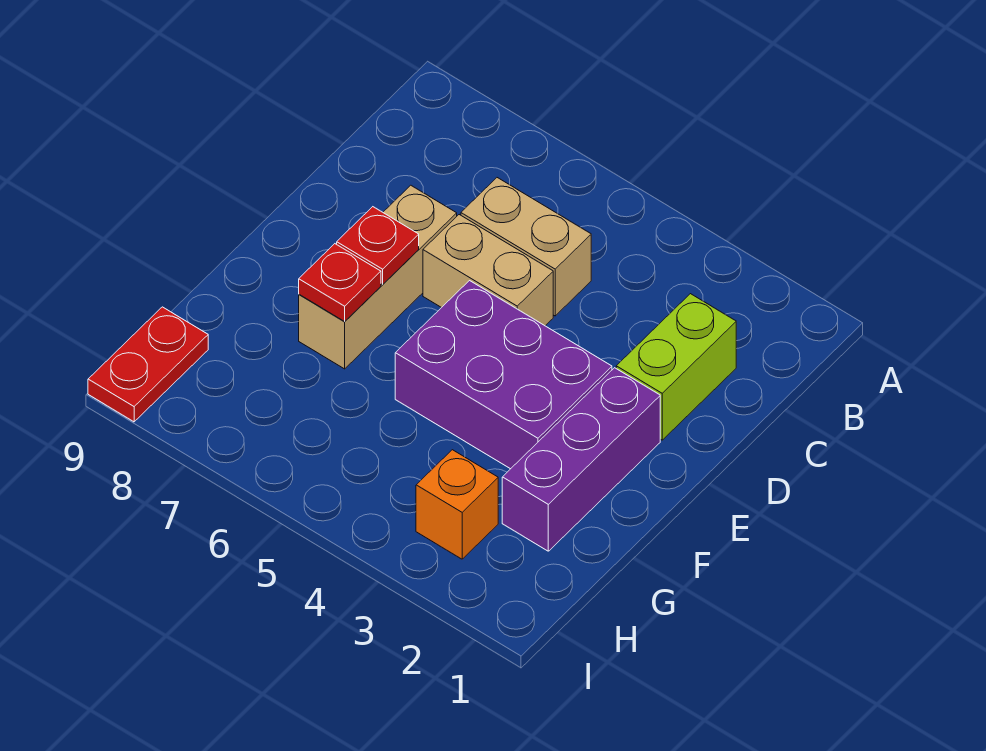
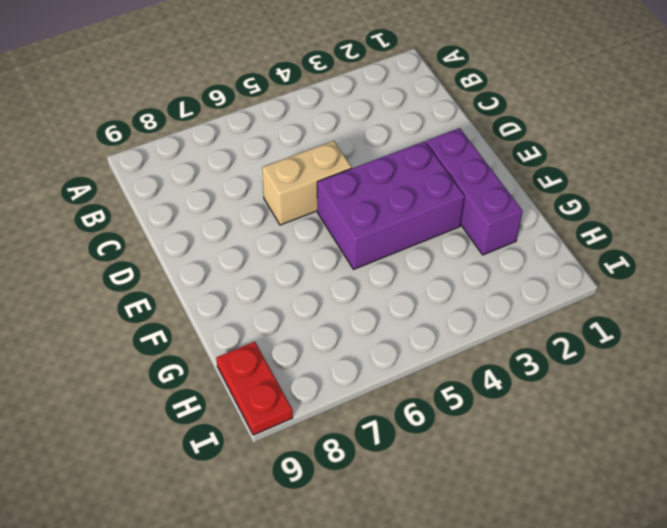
none -> lime brick C2:D2 level 1
none -> tan brick C5:C6 level 1

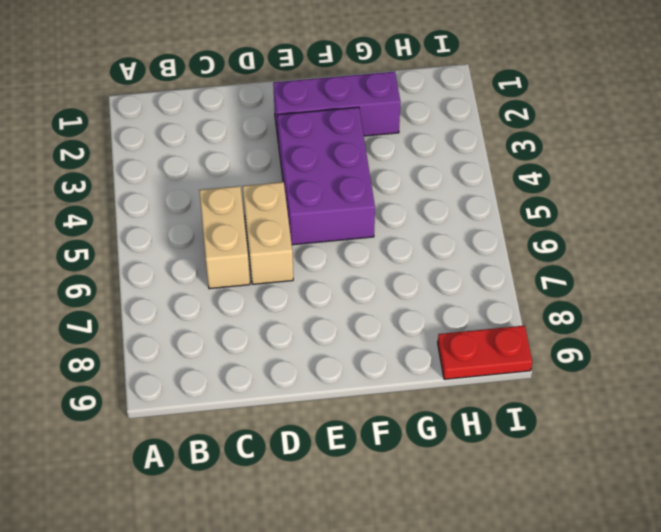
none -> lime brick C2:D2 level 1
none -> tan brick D7:F7 level 1

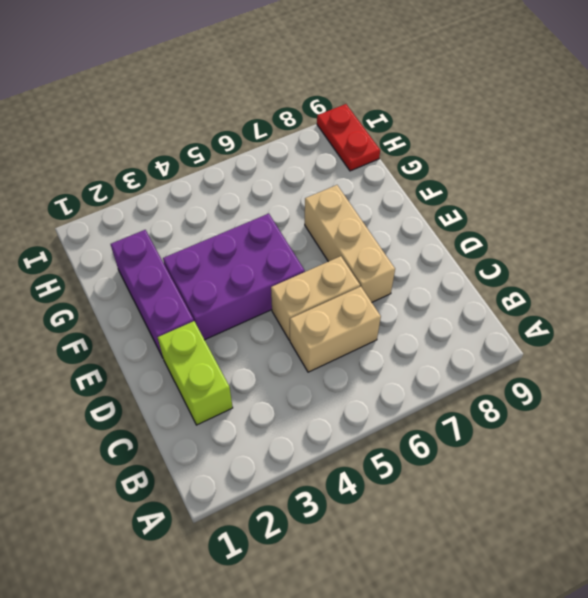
none -> orange brick H3 level 1
none -> red plate E7 level 2

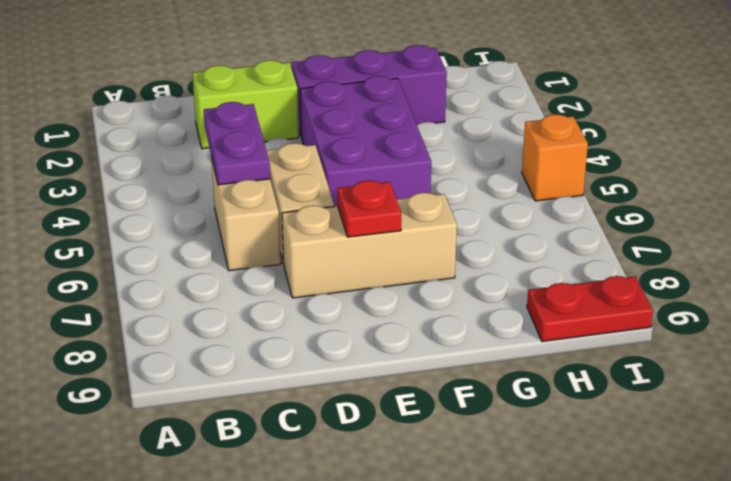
purple plate C4:C5 level 2 -> none
orange brick I5 level 1 -> orange brick H3 level 1
none -> red plate F7 level 2

